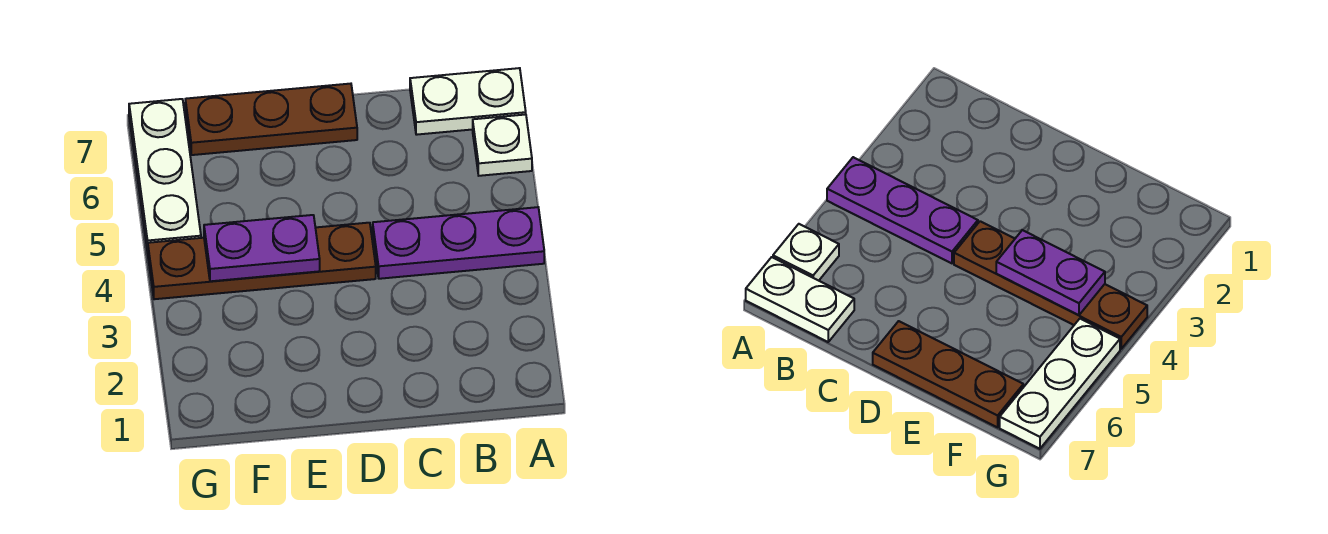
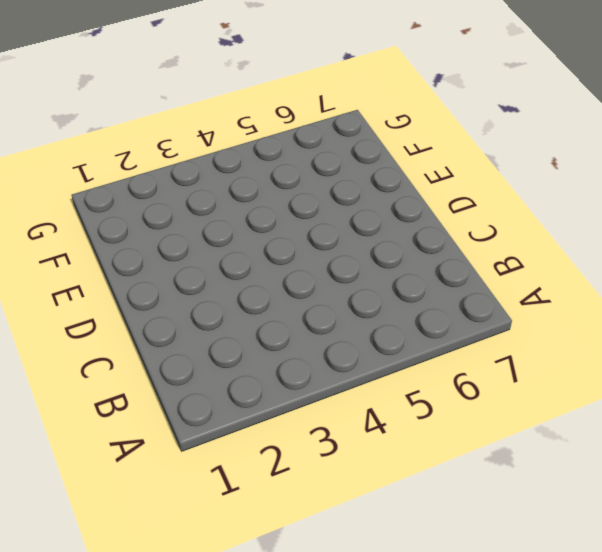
none -> purple plate A4:C4 level 1
none -> white plate A6 level 1

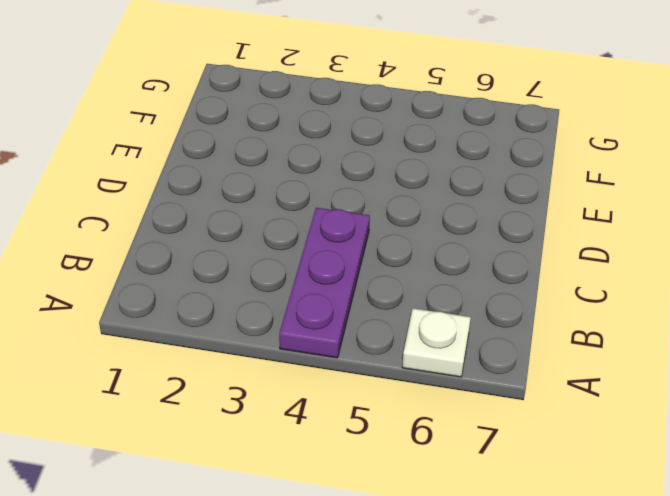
none -> white plate A7:B7 level 1
none -> brown plate D4:G4 level 1

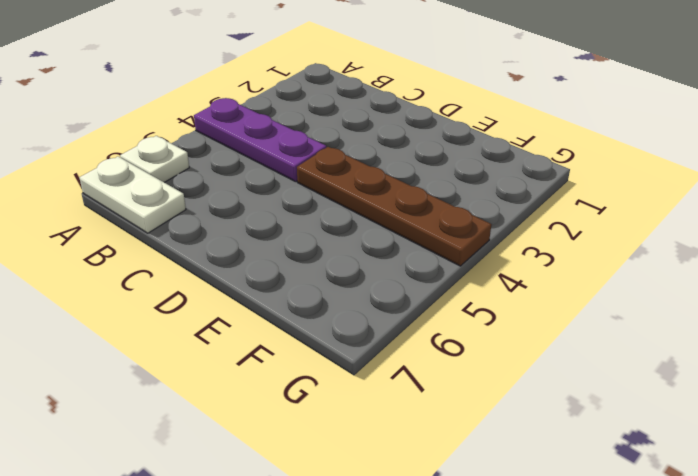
none -> brown plate D7:F7 level 1
none -> white plate G5:G7 level 1

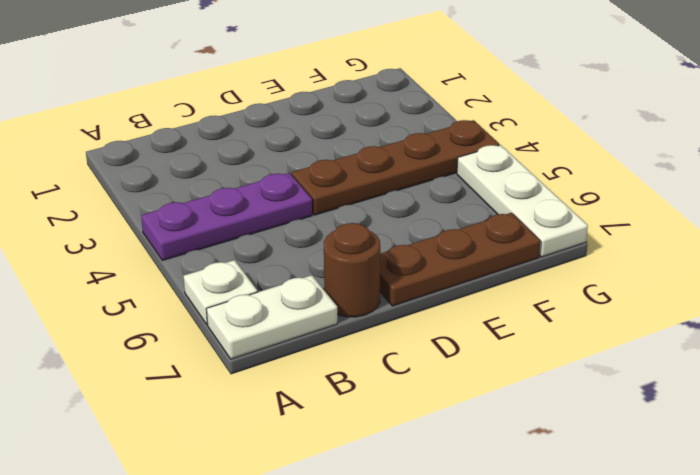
brown round brick C7 level 1 -> none
none -> purple plate E4:F4 level 2

